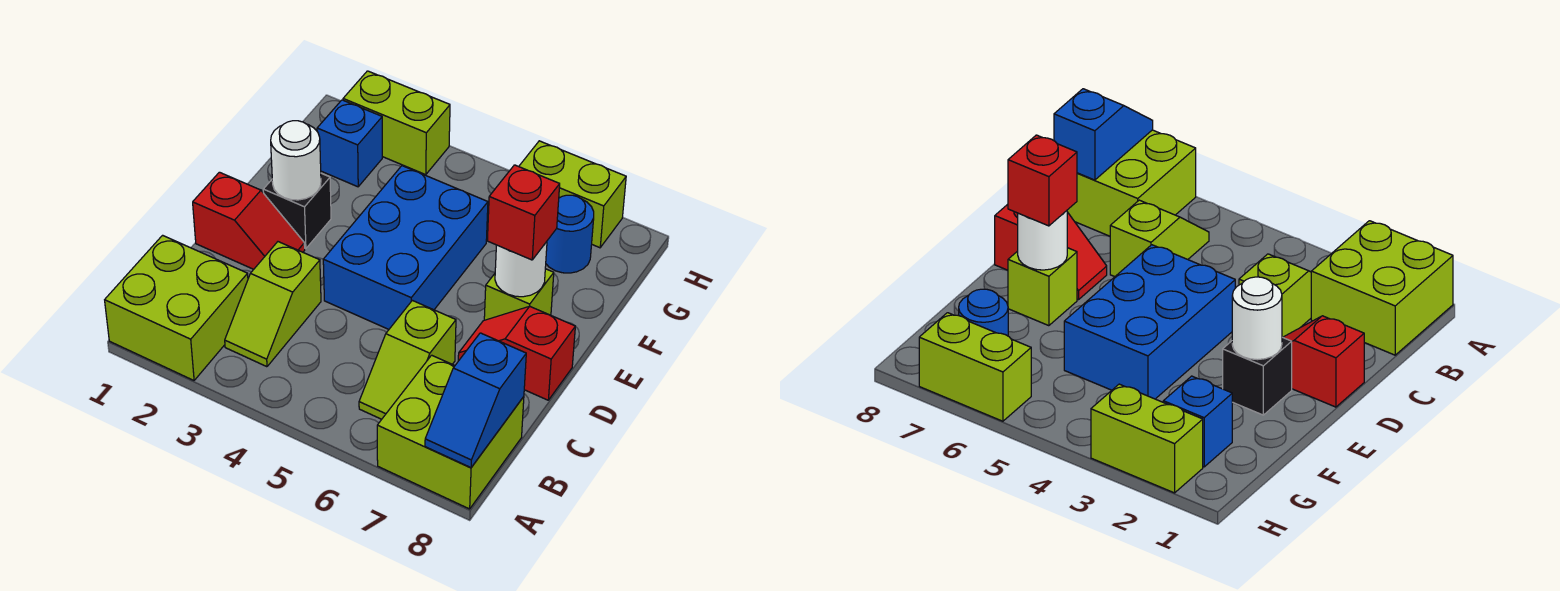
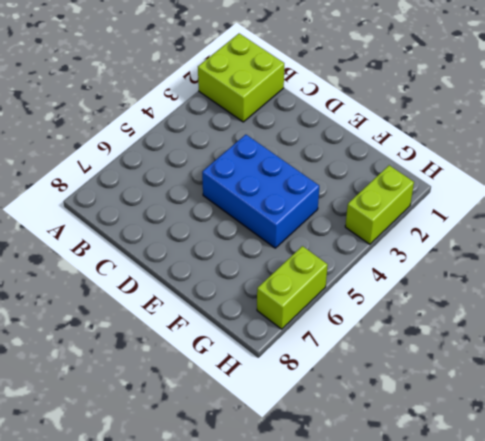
none -> lime brick A7:B8 level 1
none -> lime slope B3:C3 level 1 top C
none -> lime slope B6:C6 level 1 top C

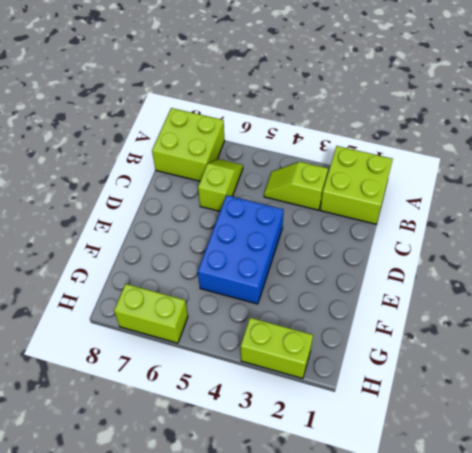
lime slope B3:B4 level 1 top 3 -> lime slope B3:C3 level 1 top C
none -> red slope D1:D2 level 1 top 1
none -> red slope D7:D8 level 1 top 8
none -> black brick E2 level 1

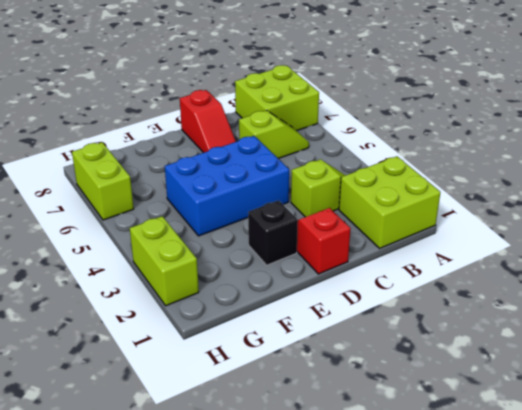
none -> lime brick E7 level 1
none -> blue brick G2 level 1
none -> blue round brick G7 level 1

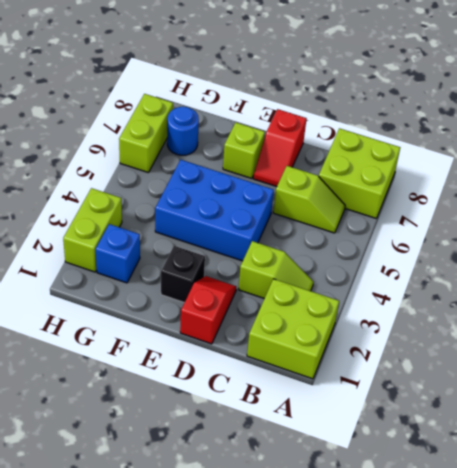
none -> blue slope A8:B8 level 2 top B
none -> white round brick E2 level 2
none -> white round brick E7 level 2

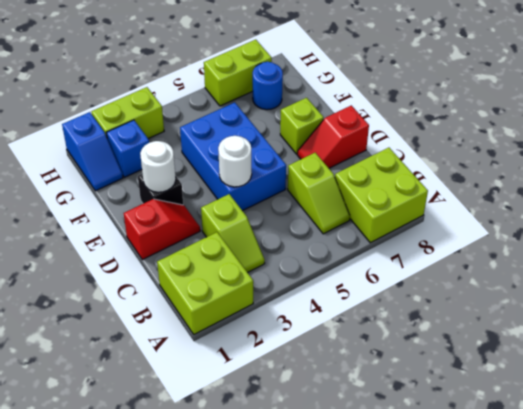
white round brick D4 level 2 -> white round brick E7 level 2
blue slope G1:H1 level 1 top H -> blue slope A8:B8 level 2 top B
none -> red brick E7 level 3

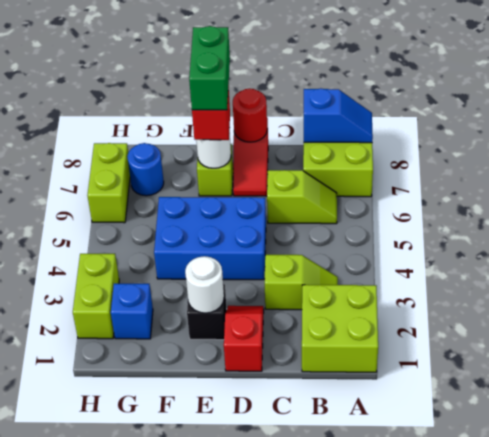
red round brick D8 level 2 -> none
green brick E7:E8 level 4 -> none

